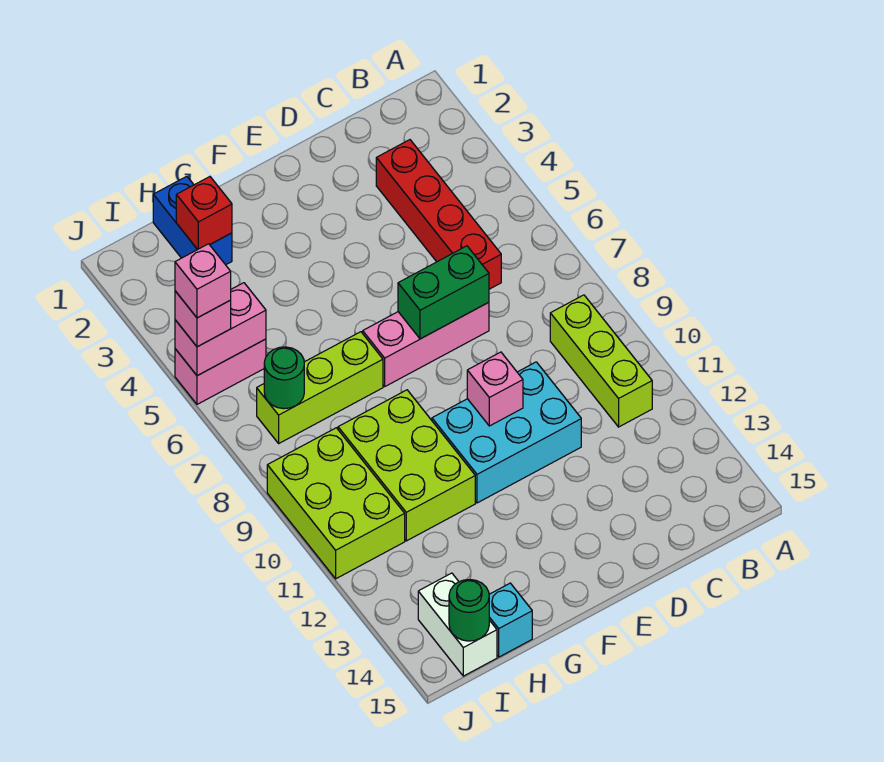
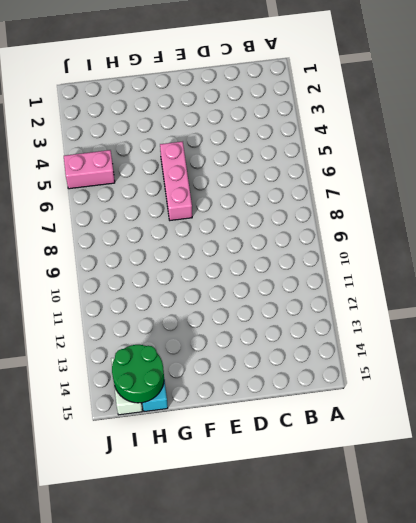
pink brick F5:F7 level 1 -> pink brick D7:F7 level 1
green round brick H14:I15 level 2 -> green round brick I15 level 2
none -> lime brick B9:B11 level 1
none -> red brick C3:C6 level 1
none -> cyan brick D10:F11 level 1

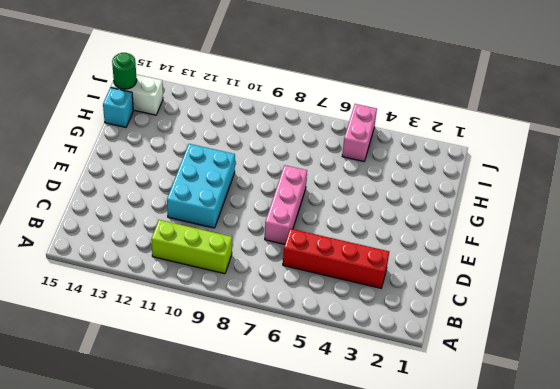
none -> lime brick G7:I7 level 1
none -> lime brick G9:H11 level 1
none -> blue brick H1:H2 level 1

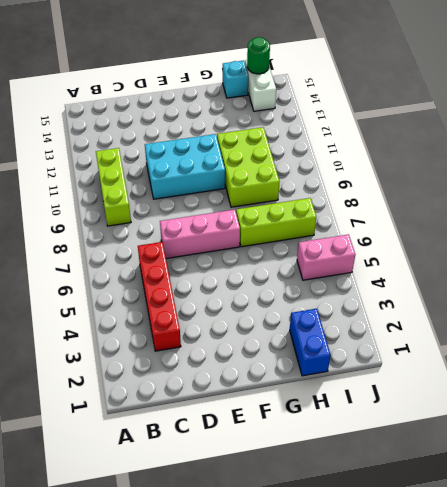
none -> lime brick I9:J11 level 1
none -> green brick D7:E7 level 2
none -> pink brick E10 level 2

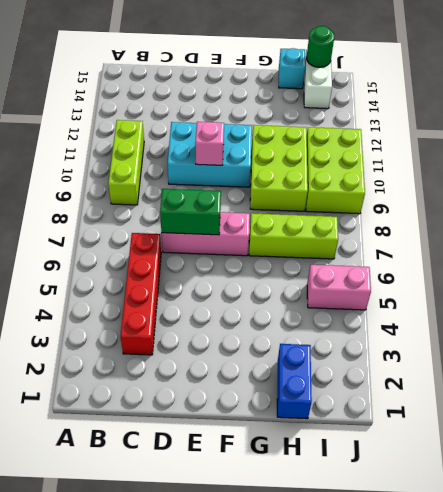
none -> red brick H2 level 2
none -> pink brick I5:J5 level 2
none -> green round brick I7 level 2

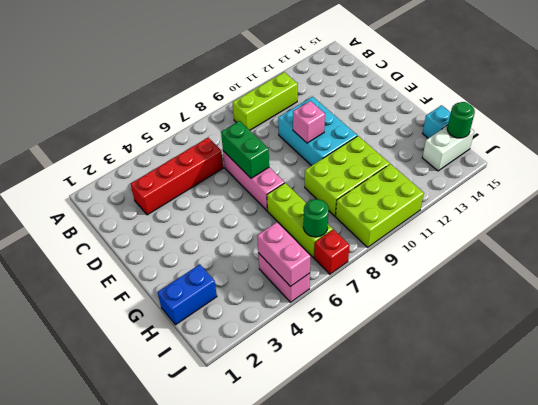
red brick J7 level 1 -> red brick H2 level 2
none -> pink brick J5 level 3
none -> pink brick J5 level 4

